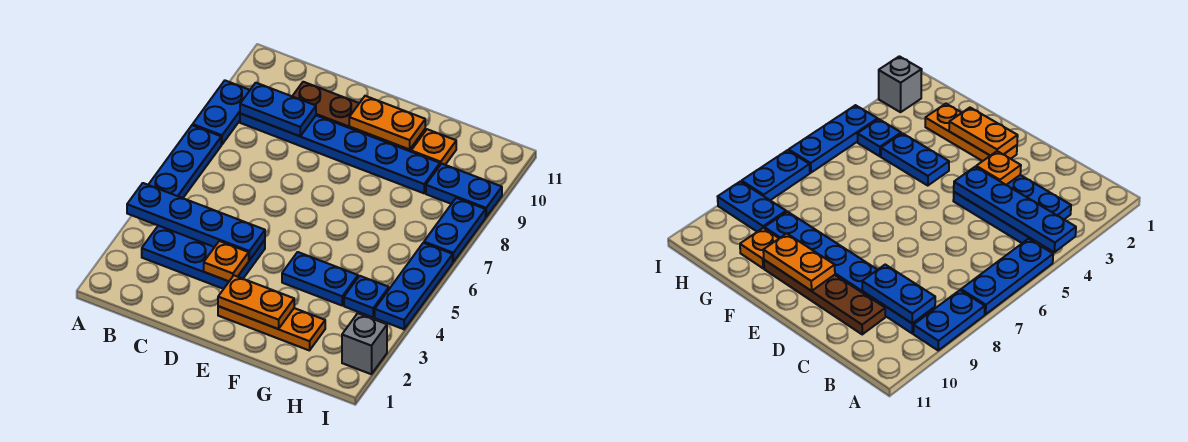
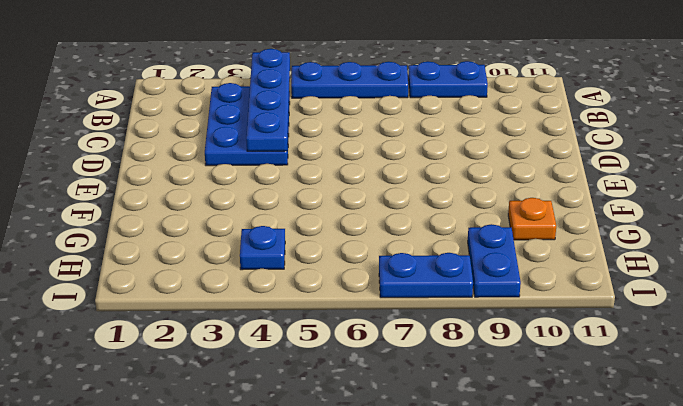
none -> blue plate B9:G9 level 1
none -> brown plate C10:F10 level 1
none -> orange plate E2:G2 level 1

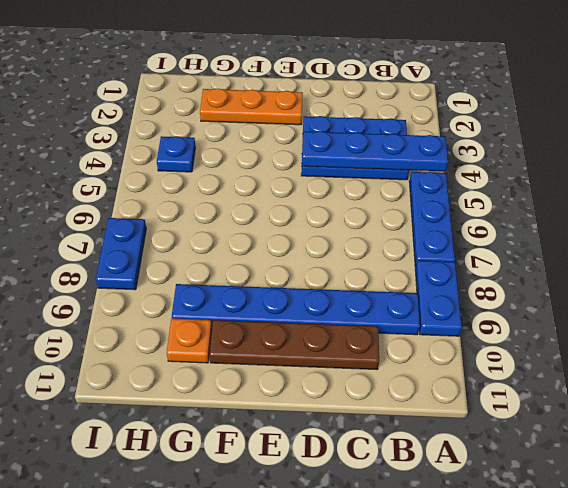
none -> blue plate F4:G4 level 1
none -> blue plate H9:I9 level 1
none -> grey brick I2 level 1

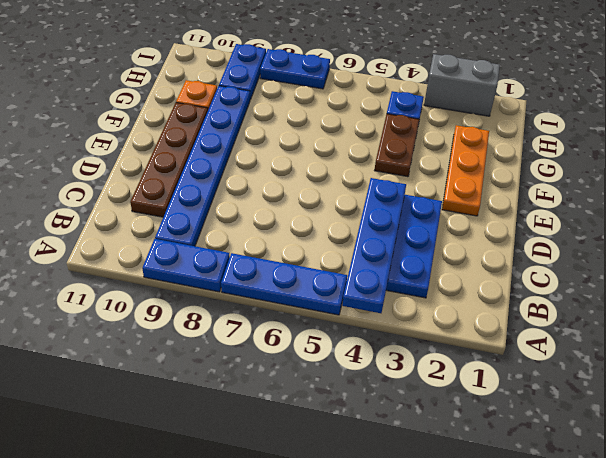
brown plate F4:G4 level 1 -> blue plate F4:G4 level 1
grey brick I2:I3 level 1 -> grey brick I2 level 1
none -> blue plate I4:I6 level 1
none -> blue plate B9:C9 level 2
none -> orange plate D3 level 2

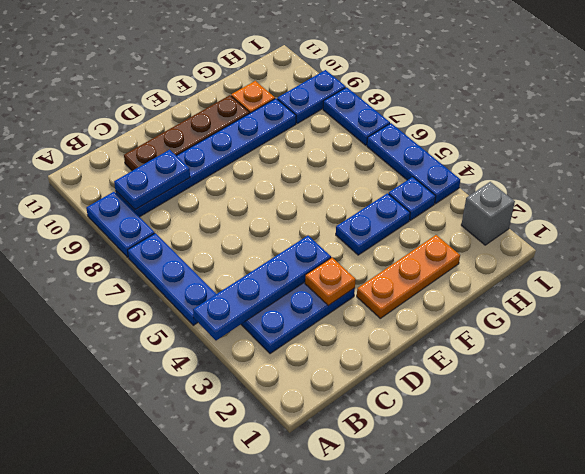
none -> orange plate E2:F2 level 2
none -> orange plate E10:F10 level 2

